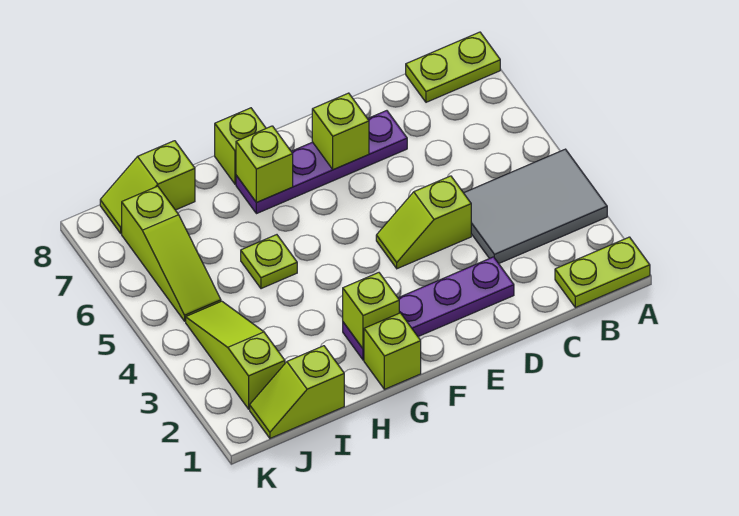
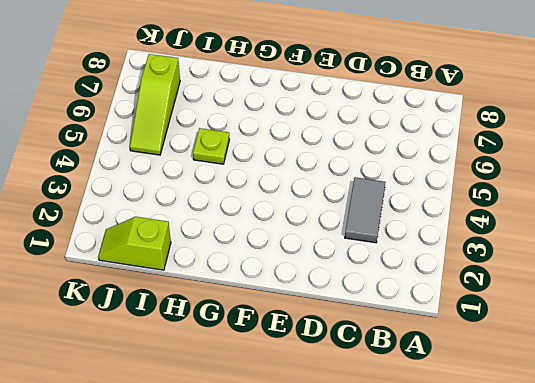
grey tile C3:C4 level 1 -> grey tile A3:C4 level 1
none -> lime plate A1:B1 level 1
none -> lime plate A8:B8 level 1
none -> purple plate D2:G2 level 1

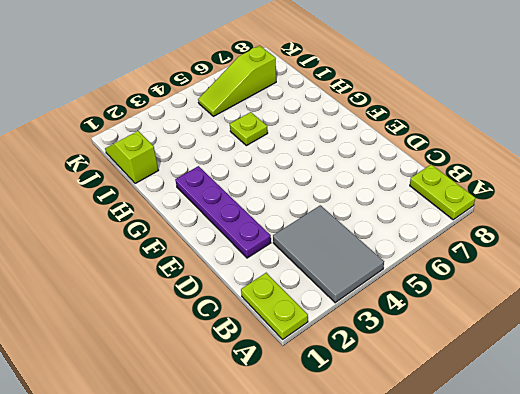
none -> lime slope D4:E4 level 1 top D
none -> purple plate D7:G7 level 1
none -> lime brick G1 level 1

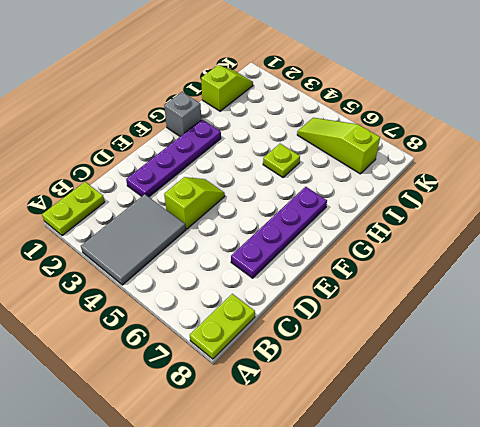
grey brick G1 level 1 -> lime brick G1 level 1
none -> lime brick G8 level 1
none -> lime slope I8:J8 level 1 top I
none -> lime slope J2:J4 level 1 top 2

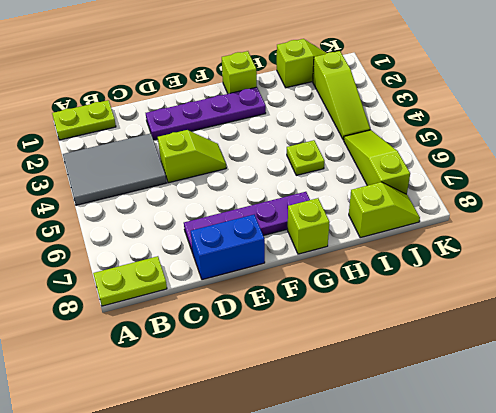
blue brick D8:E8 level 1 -> none
none -> lime brick E7 level 2
none -> lime brick G2 level 2
none -> lime brick G7 level 2

